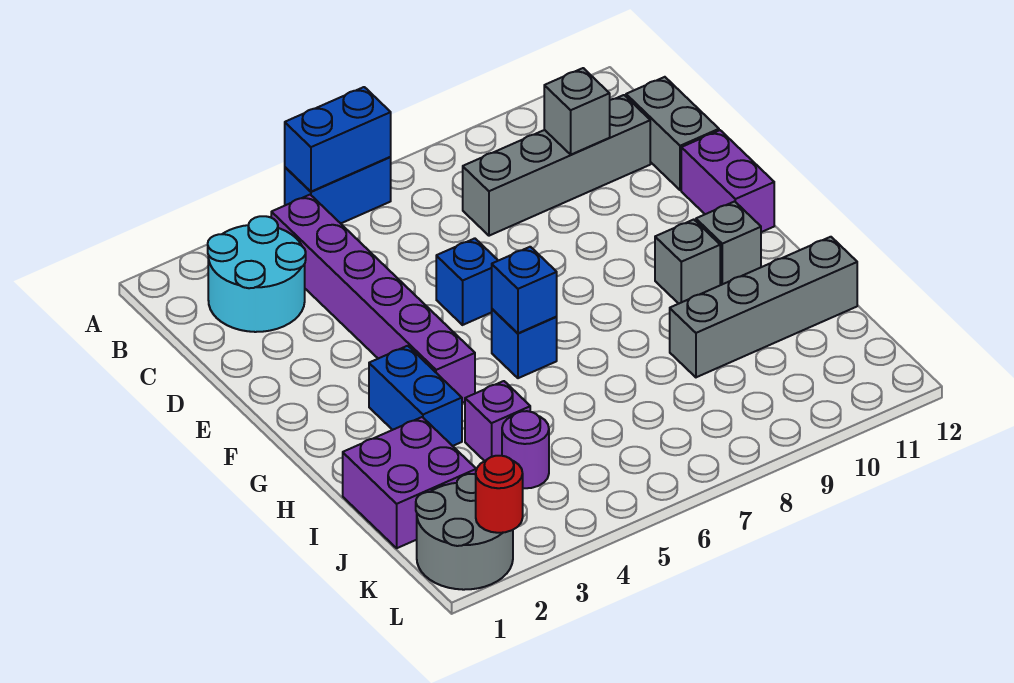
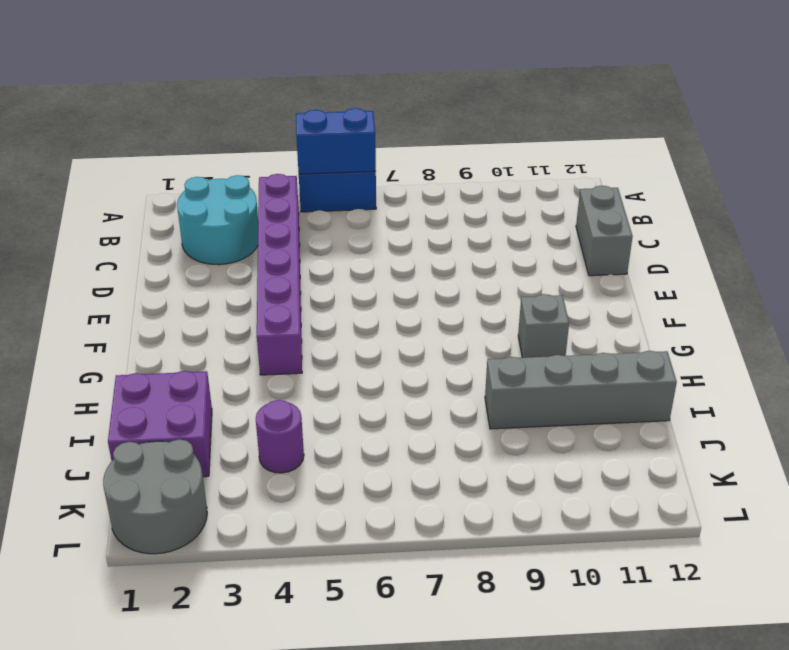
none -> grey brick C8:C11 level 1
none -> blue brick E6 level 1
none -> purple brick E12:F12 level 1

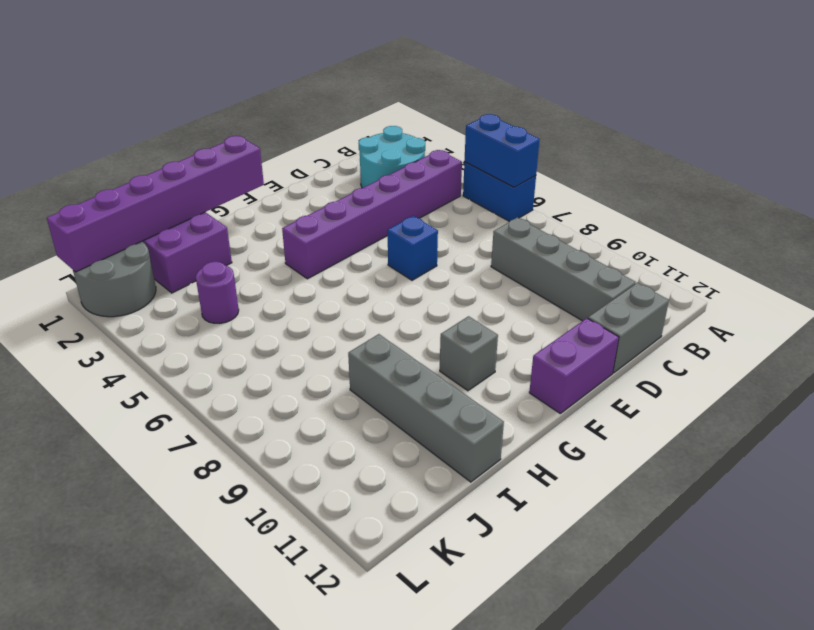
purple brick G1:L1 level 2 -> none
none -> blue brick G3:H3 level 1
none -> blue brick G6 level 1
none -> grey brick G11 level 1

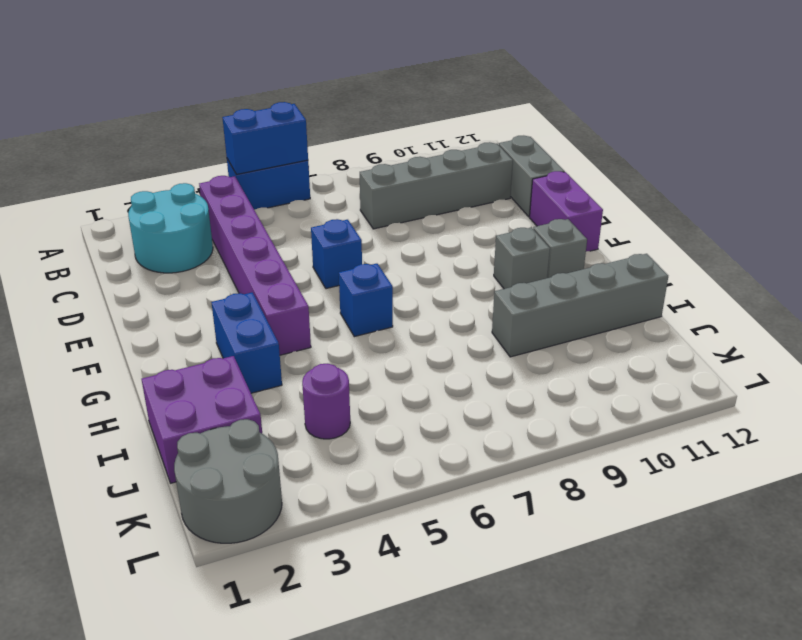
none -> purple brick I4 level 1
none -> grey brick C10 level 2
none -> blue brick G6 level 2

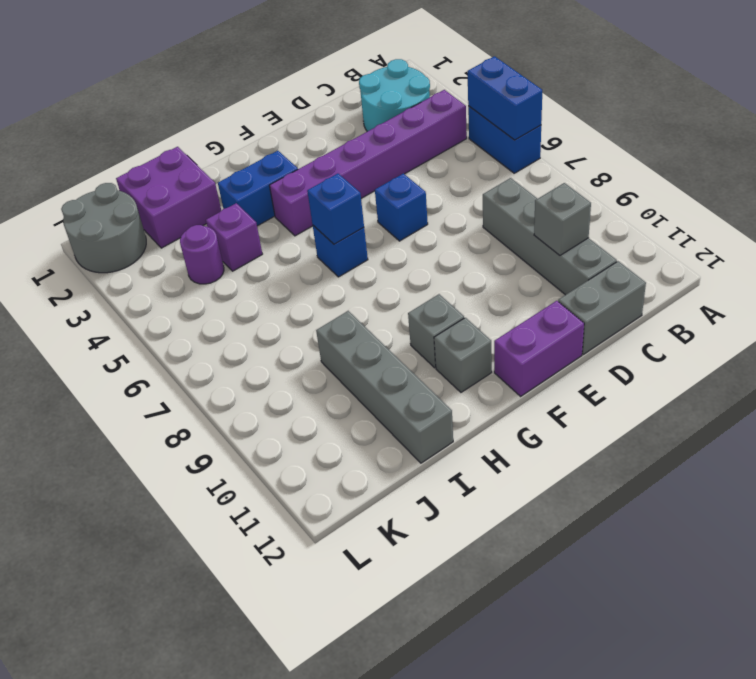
none -> red round brick L2 level 2

